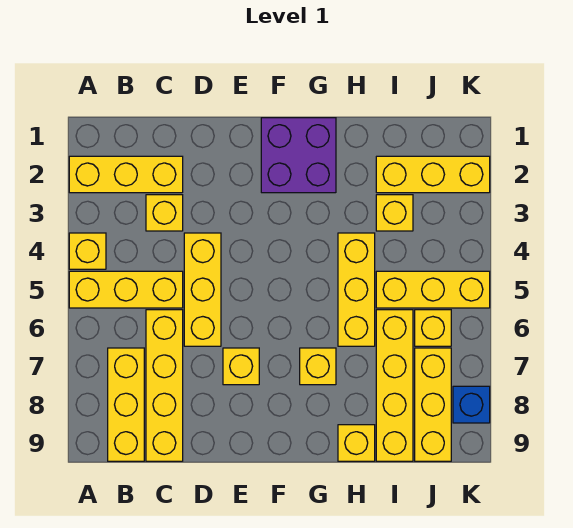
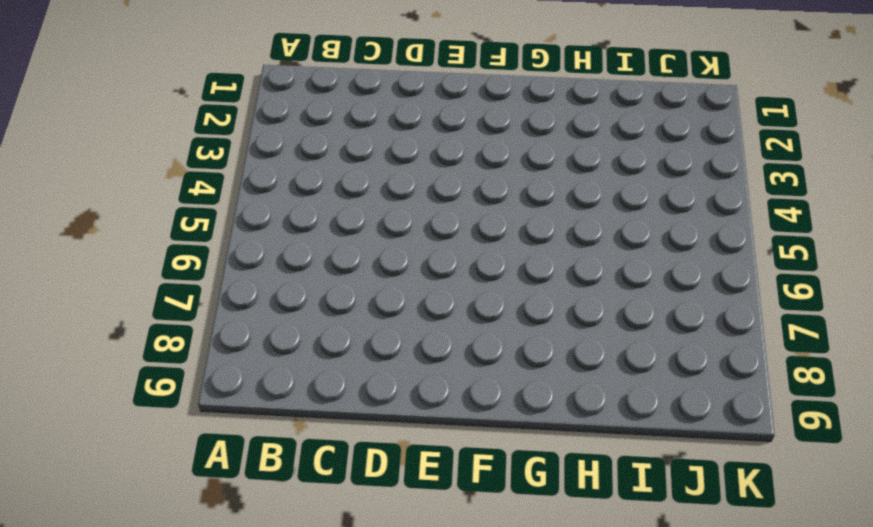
none -> yellow brick A2:C2 level 1
none -> yellow brick A4 level 1
none -> yellow brick A5:C5 level 1

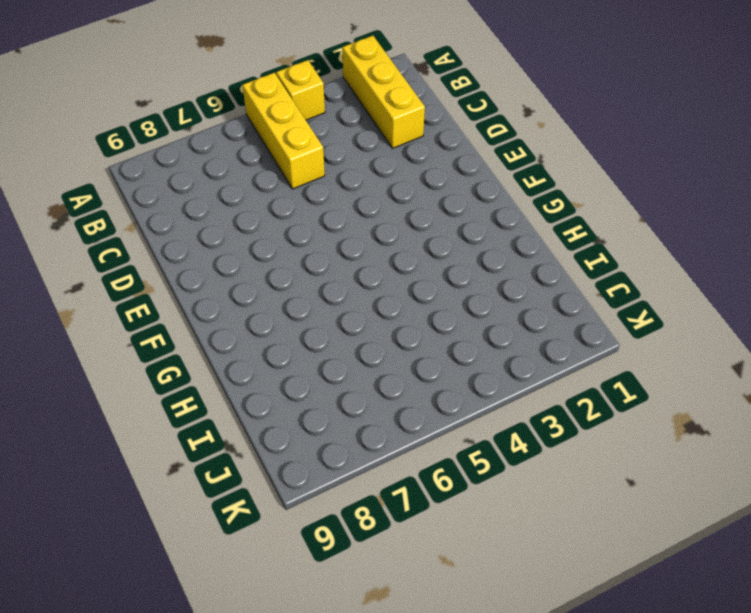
none -> yellow brick B7:B9 level 1
none -> yellow brick C3 level 1
none -> yellow brick C6:C9 level 1

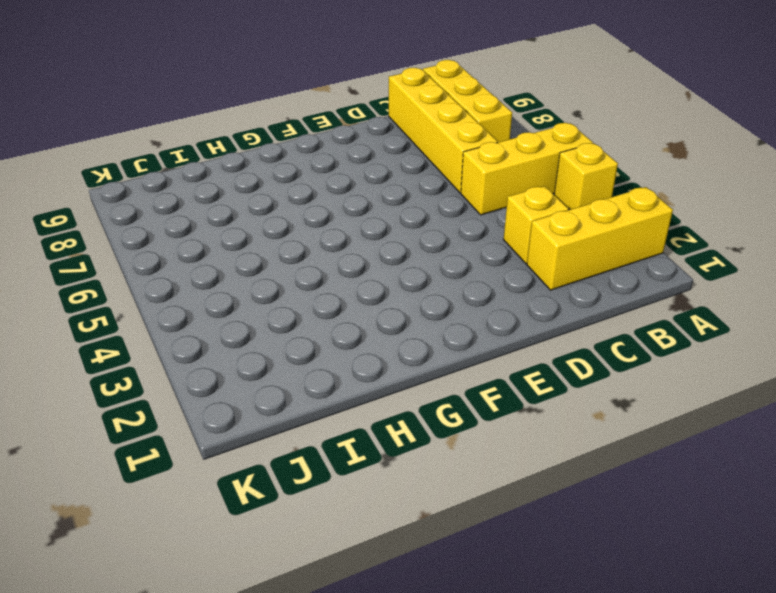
none -> yellow brick D4:D6 level 1
none -> yellow brick E7 level 1
none -> purple brick F1:G2 level 1

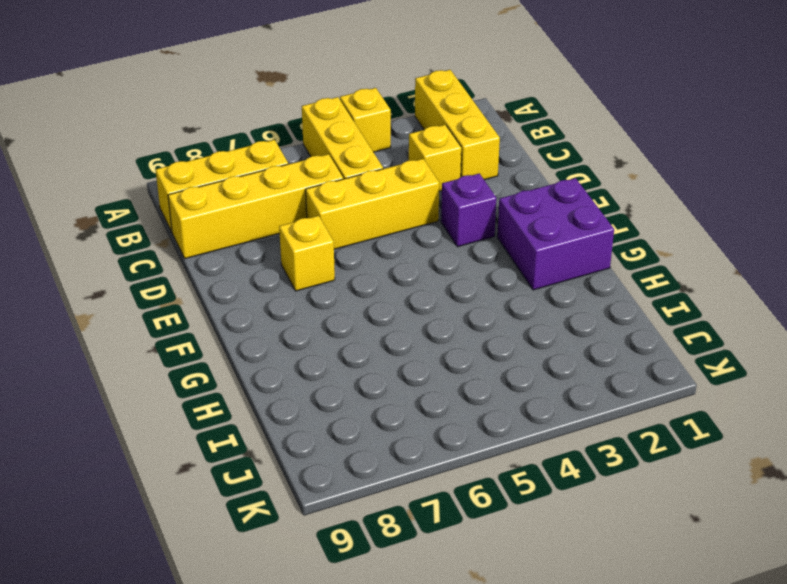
purple brick E3 level 1 -> none
none -> yellow brick G7 level 1
none -> yellow brick H4:H6 level 1
none -> yellow brick H9 level 1

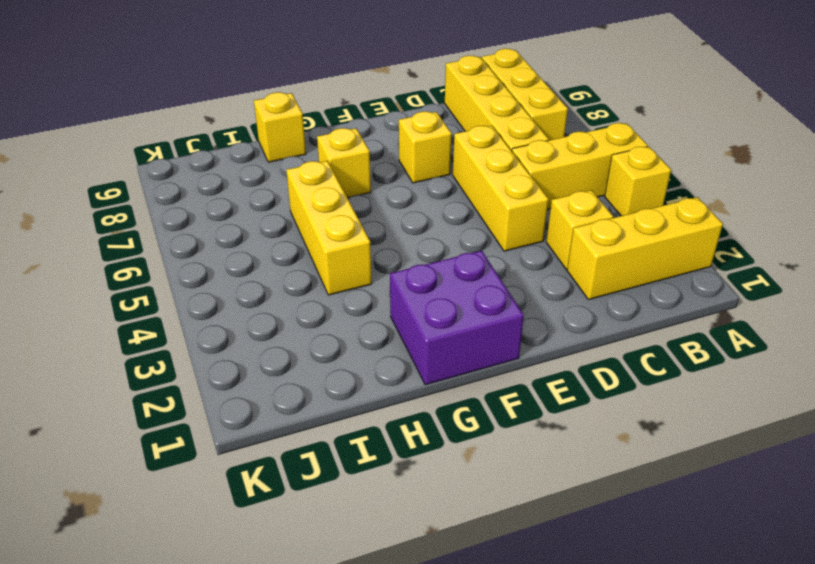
none -> yellow brick I2:K2 level 1
none -> yellow brick I3 level 1
none -> yellow brick I5:K5 level 1

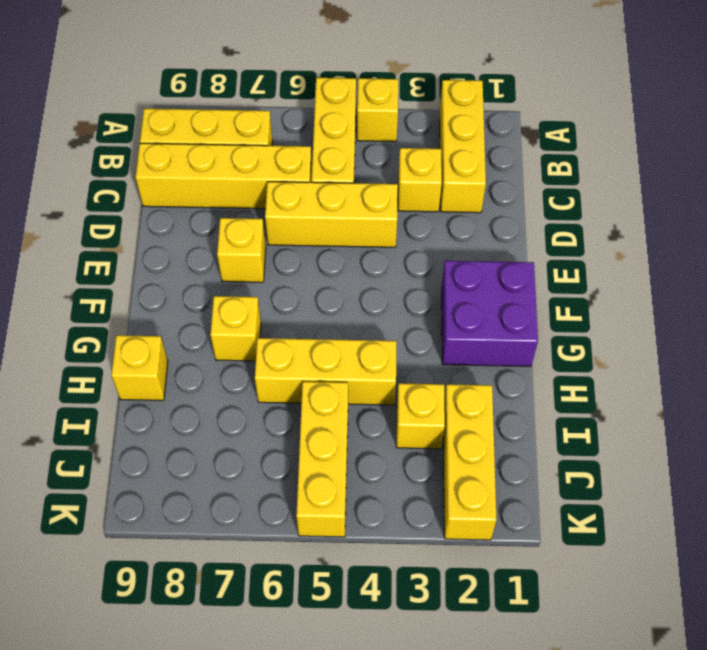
none -> yellow brick I6:I9 level 1
none -> yellow brick J6 level 1
none -> yellow brick J7:J9 level 1

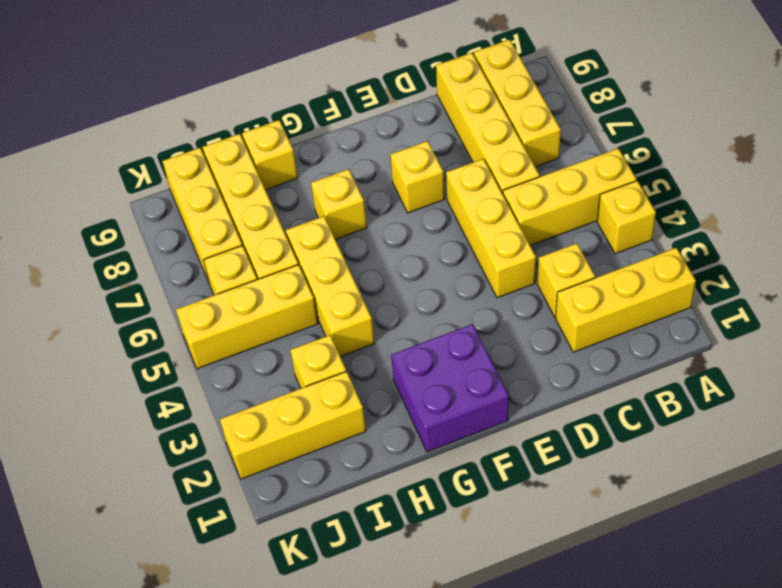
none -> blue brick K8 level 1

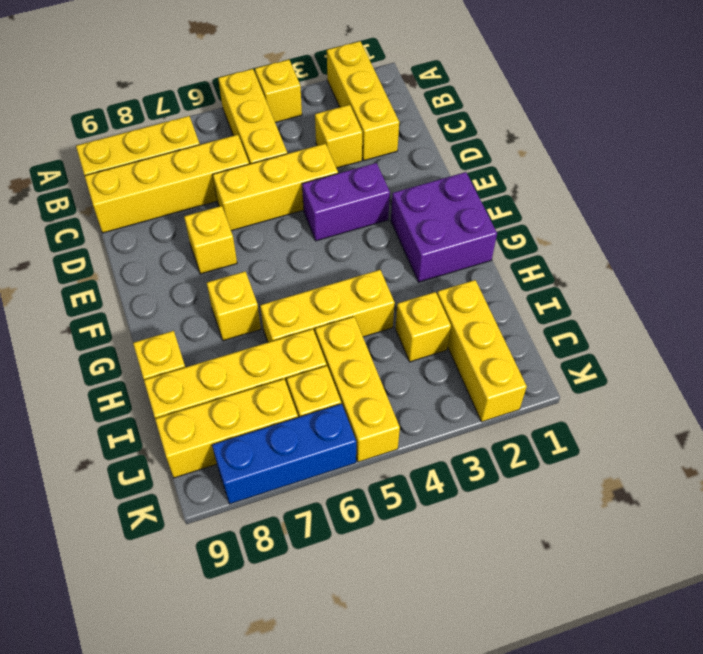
purple brick E3:E4 level 1 -> none
blue brick K6:K8 level 1 -> blue brick K8 level 1

